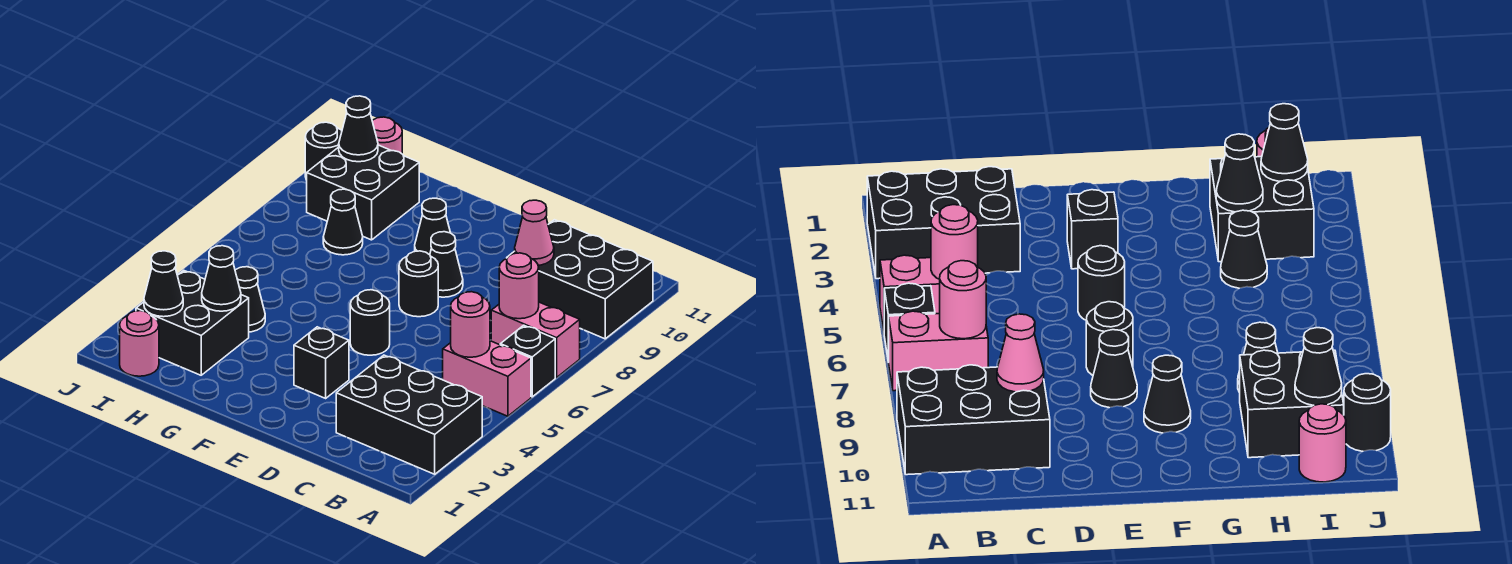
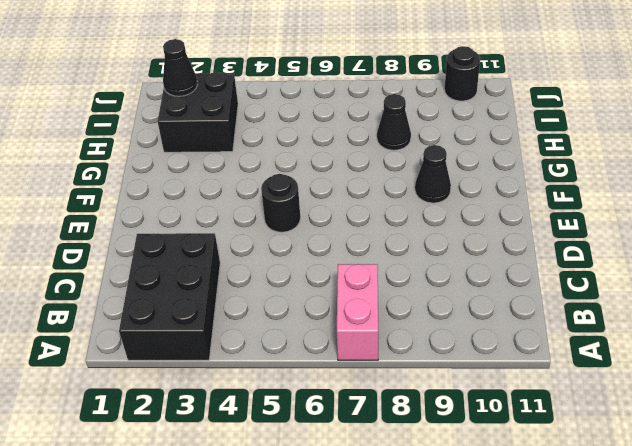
none -> pink brick A5:B5 level 1
none -> black brick A6 level 1
none -> black brick A9:C10 level 1

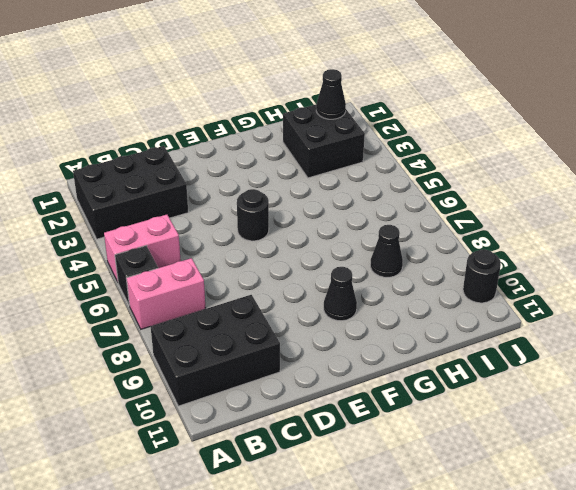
none -> black brick E3 level 1
none -> black round brick E7 level 1
none -> black cone E8 level 1

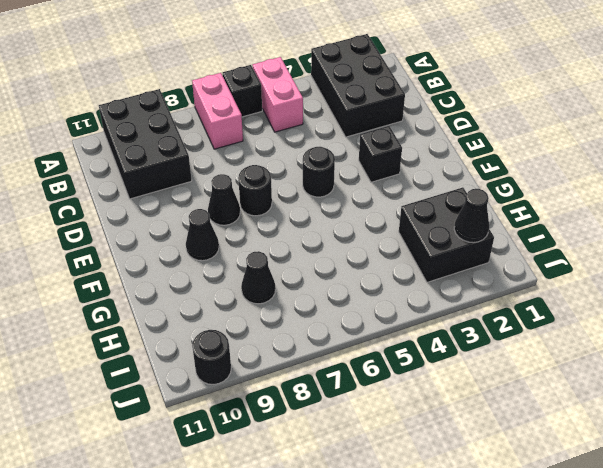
none -> black cone H4 level 1
none -> black brick H9:I10 level 1
none -> pink round brick I1 level 1

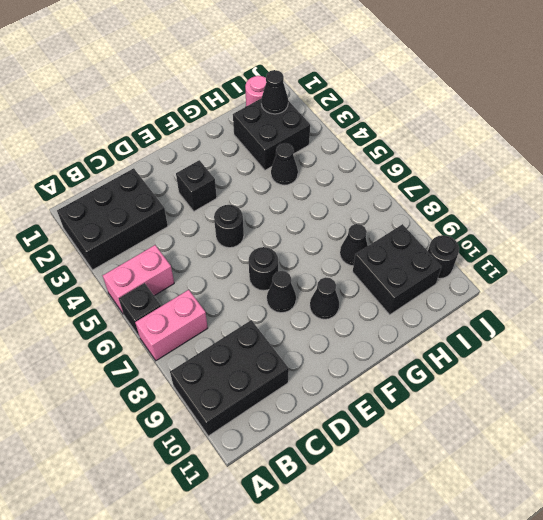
none -> pink round brick I11 level 1
none -> pink round brick B5 level 2
none -> pink round brick B7 level 2

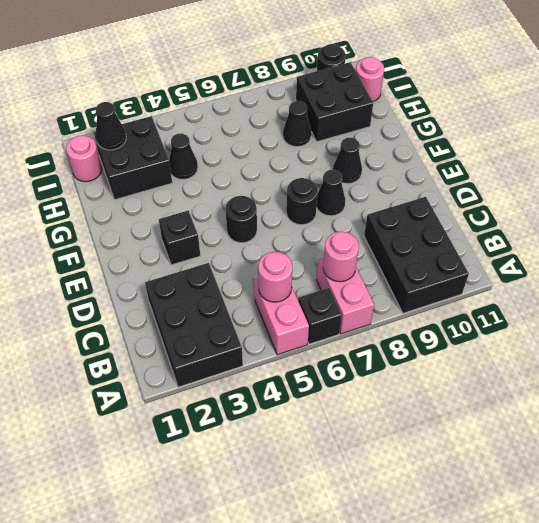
none -> pink cone C9 level 2
none -> black cone H3 level 2
none -> black cone I10 level 2

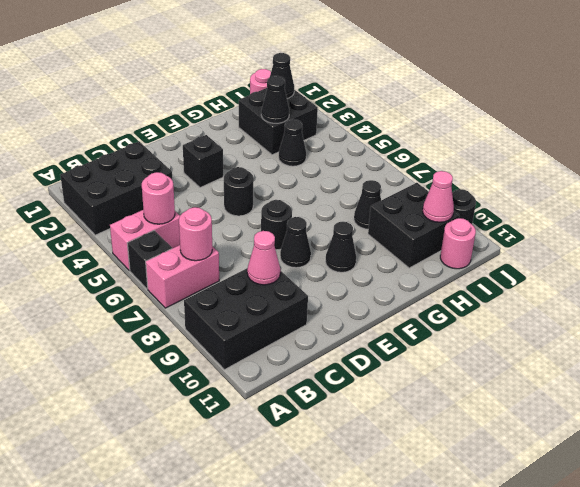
pink cone I10 level 2 -> black cone I10 level 2

